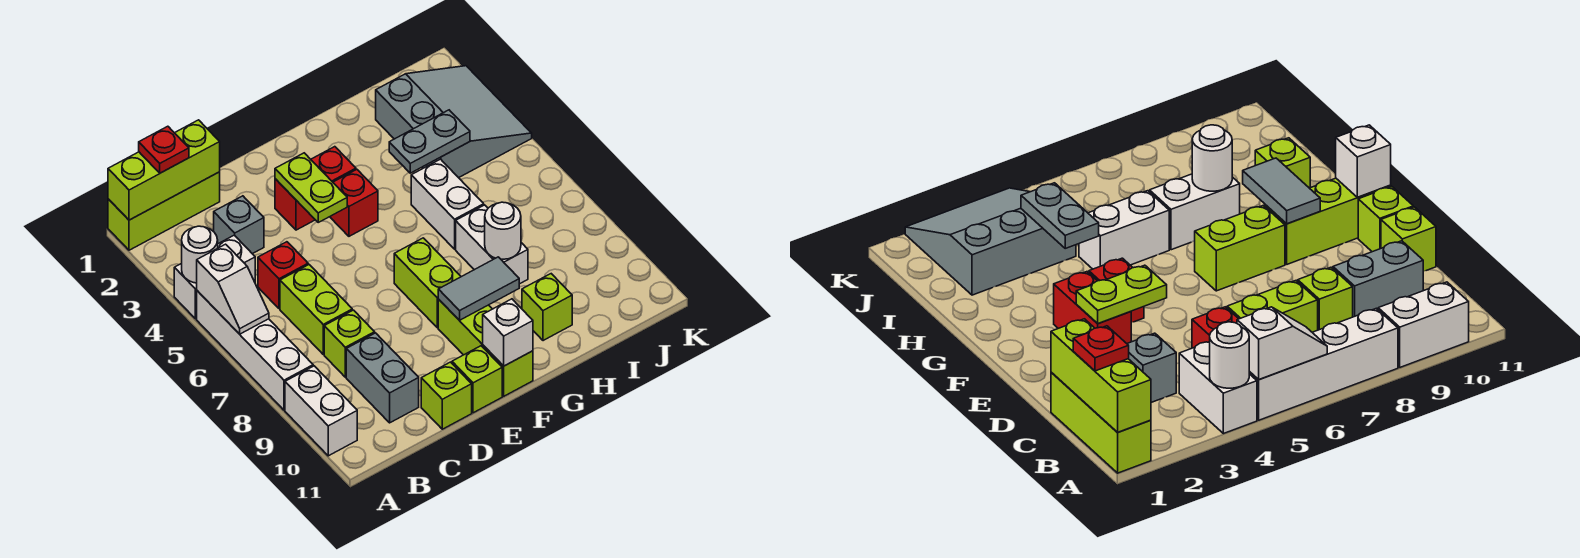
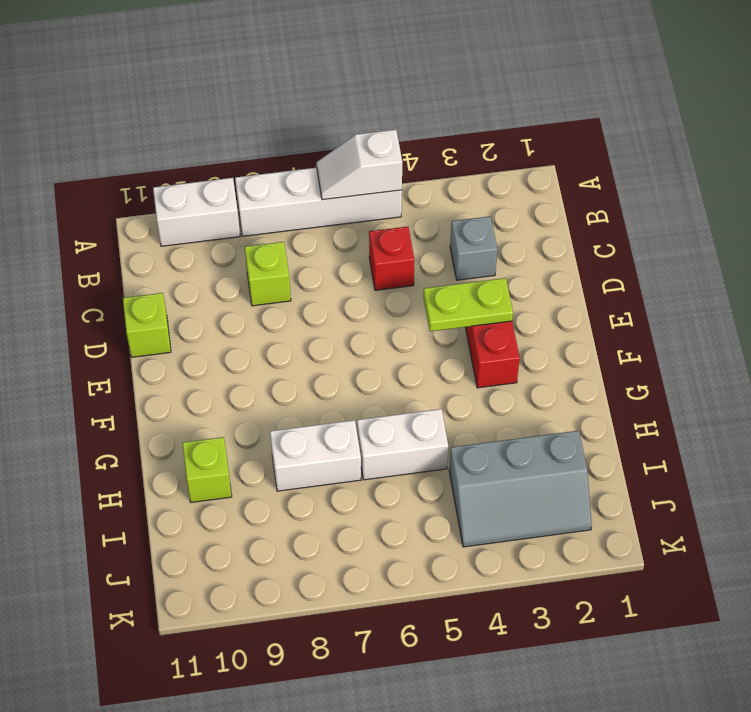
grey slope I2:J4 level 1 top I -> grey slope I2:K4 level 1 top I
none -> lime brick A1:C1 level 1
none -> white brick A4:B4 level 1
none -> lime brick C6:C7 level 1

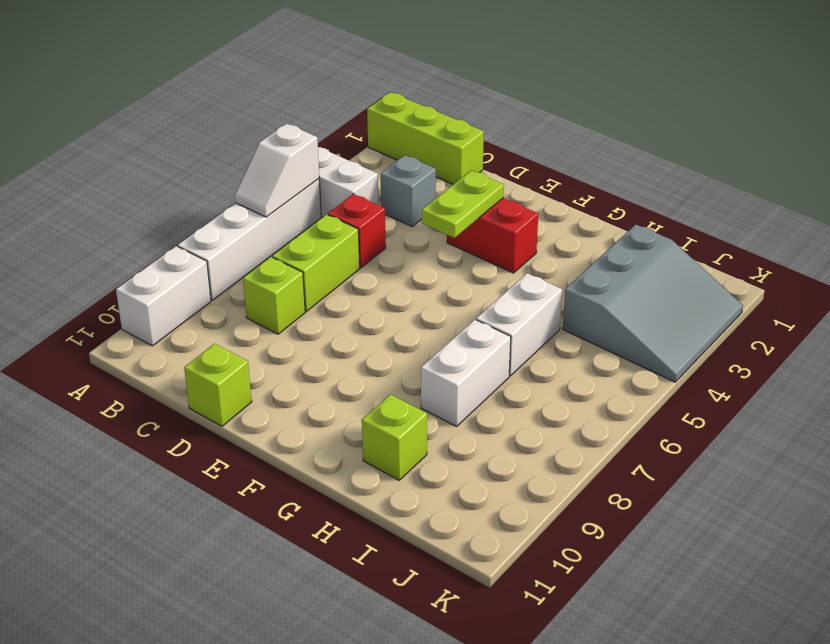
none -> grey brick C9:C10 level 1
none -> lime brick E11 level 1
none -> red brick F4 level 1

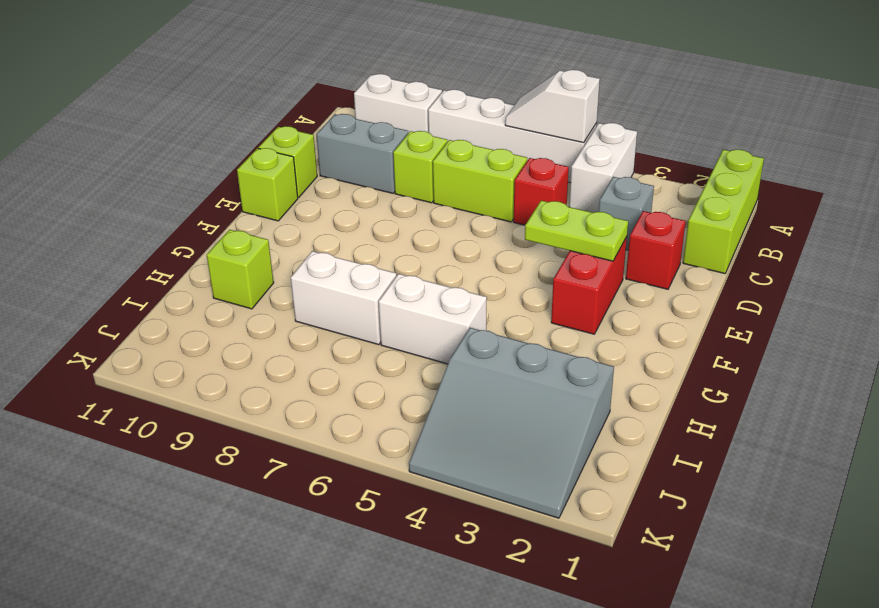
red brick D2 level 1 -> red brick F4 level 1
none -> lime brick F7:F8 level 1
none -> lime brick F9:F11 level 1
none -> lime brick A1:C1 level 2

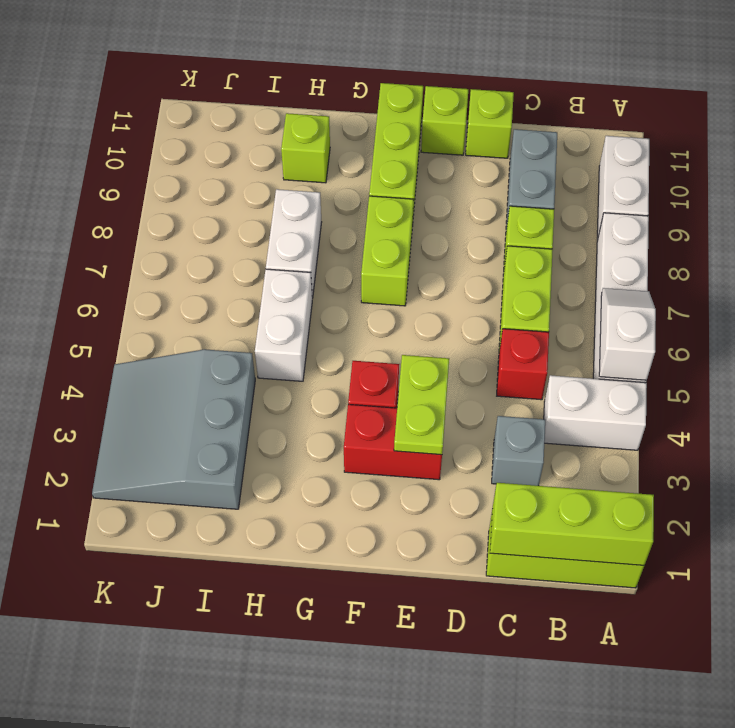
none -> white round brick A4 level 2
none -> grey tile F9:G9 level 2
none -> white brick F11 level 2

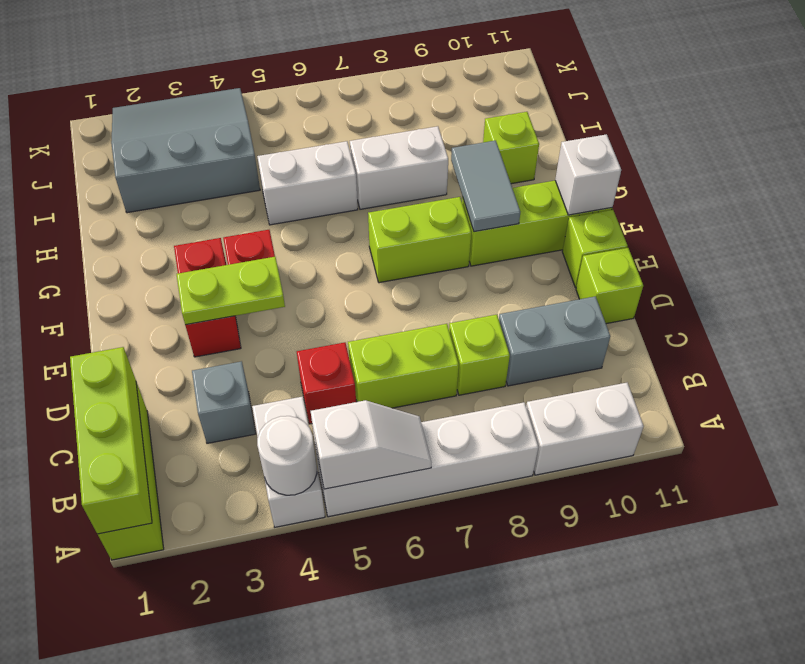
none -> grey plate H4:I4 level 2
none -> white round brick H8 level 2
none -> red plate B1 level 3

